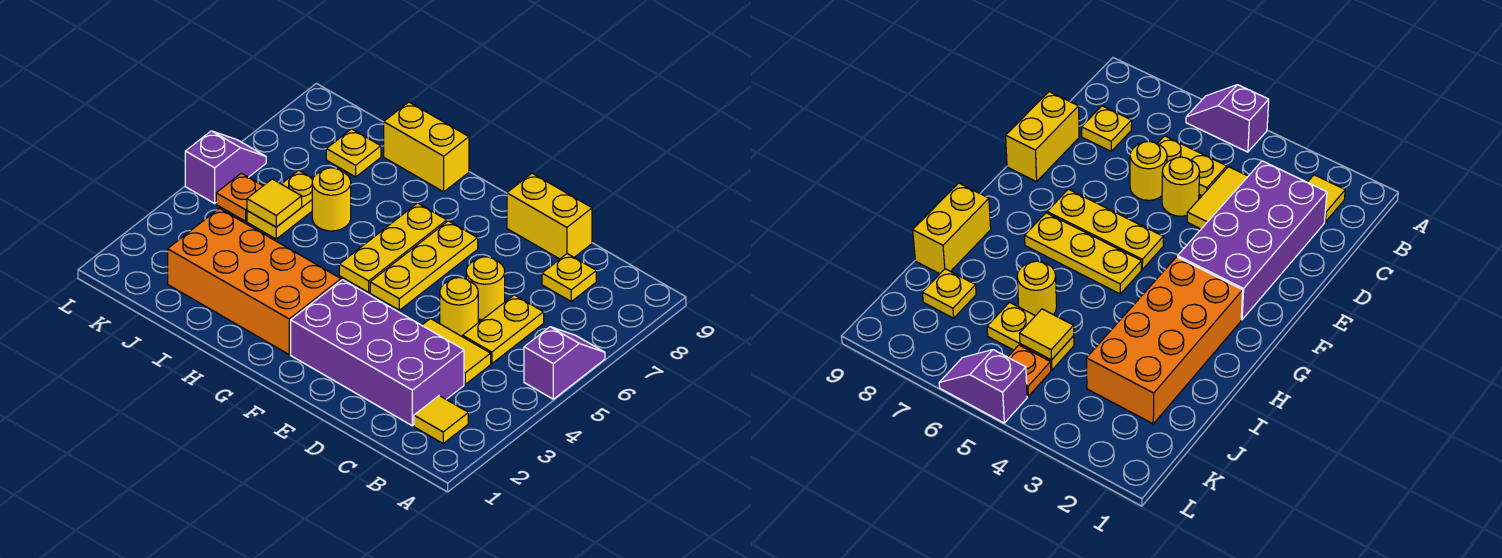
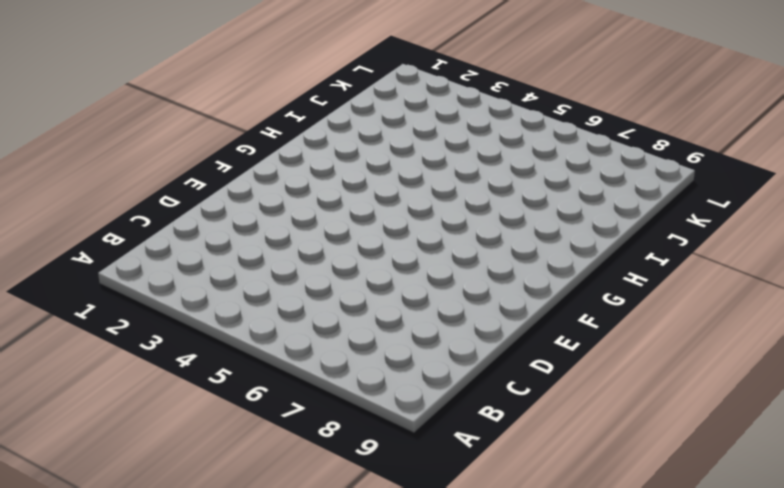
none -> purple slope A5:A6 level 1 top 5
none -> yellow tile B2 level 1
none -> purple brick C2:F3 level 1

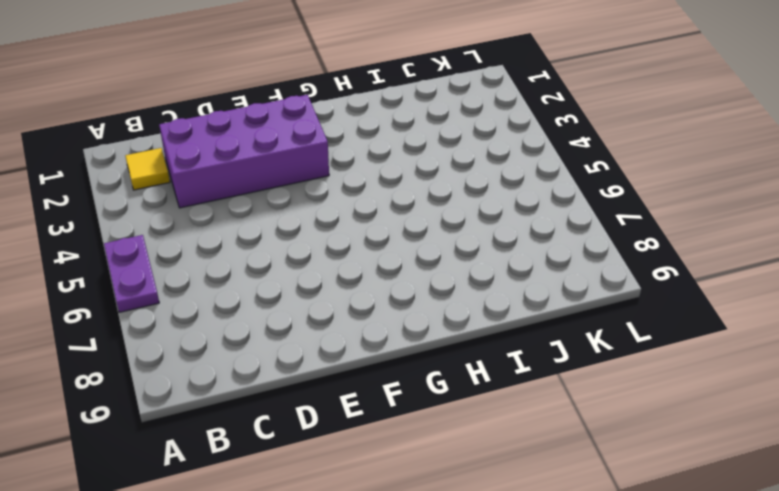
purple plate A5:A6 level 1 -> purple slope A5:A6 level 1 top 5
none -> yellow tile C4:D4 level 1
none -> yellow plate C5:C6 level 1
none -> yellow plate C8 level 1

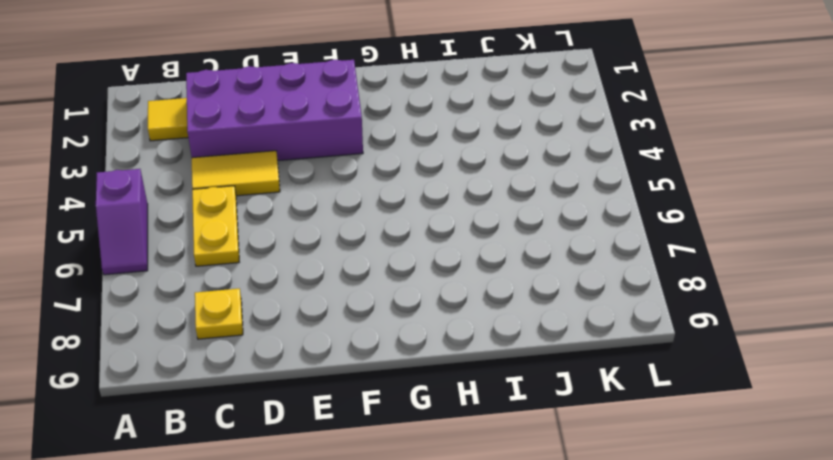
none -> yellow round brick D5 level 1
none -> yellow round brick D6 level 1
none -> yellow brick D9:E9 level 1

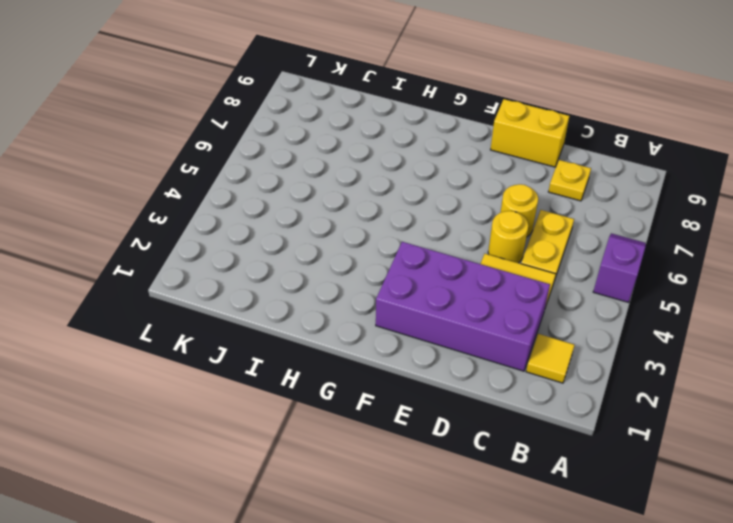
none -> yellow plate F5:F7 level 1
none -> orange brick G2:J3 level 1
none -> yellow plate G5:G7 level 1

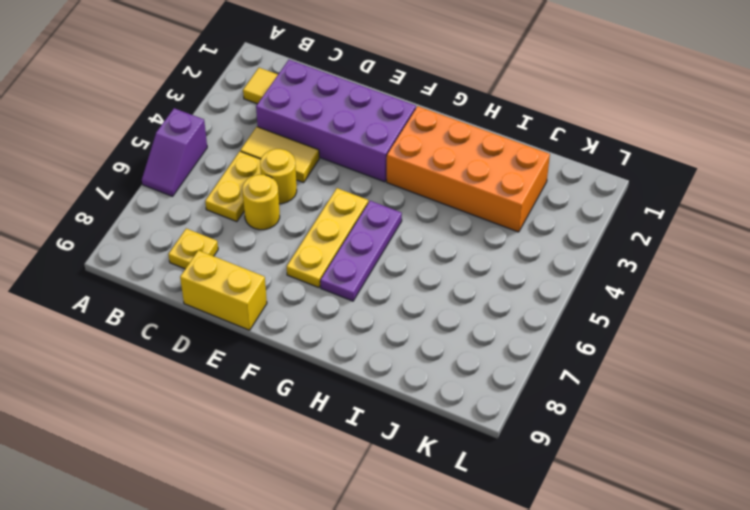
purple plate G5:G7 level 1 -> yellow plate G5:G7 level 1
none -> yellow brick H9:I9 level 1
none -> yellow round brick I6 level 1
none -> yellow plate J5:J6 level 1

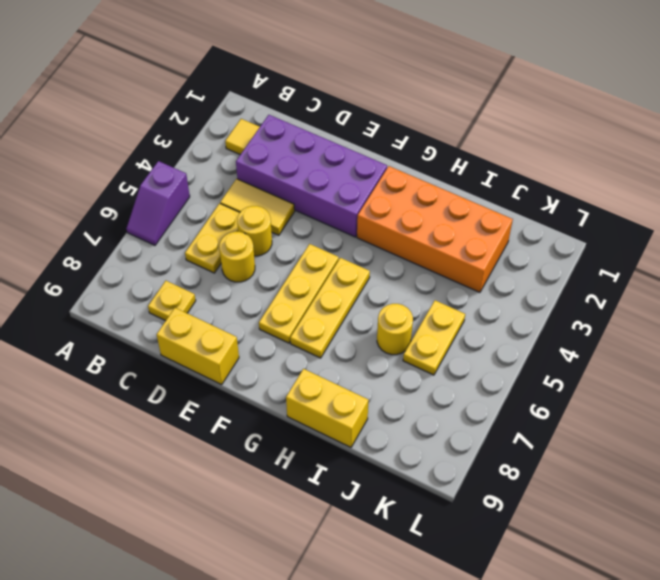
none -> yellow plate J8 level 1
none -> orange plate K5 level 1
none -> purple slope L5:L6 level 1 top 5

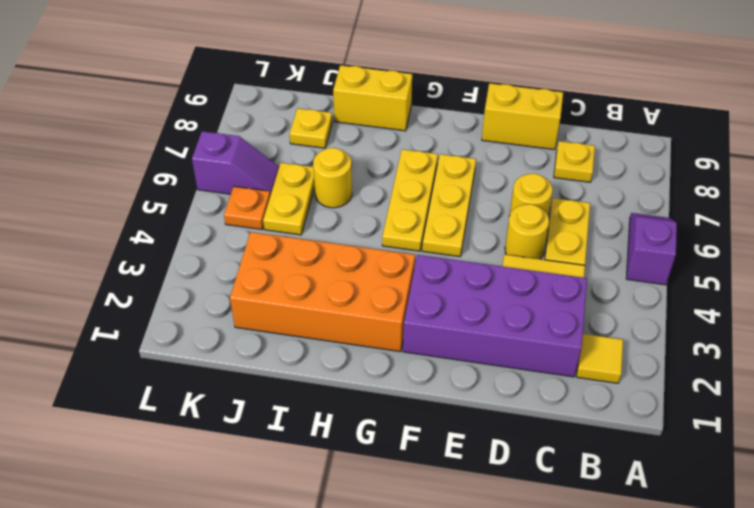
purple slope K6:L6 level 1 top L -> purple slope L5:L6 level 1 top 5
none -> yellow tile J5 level 2

